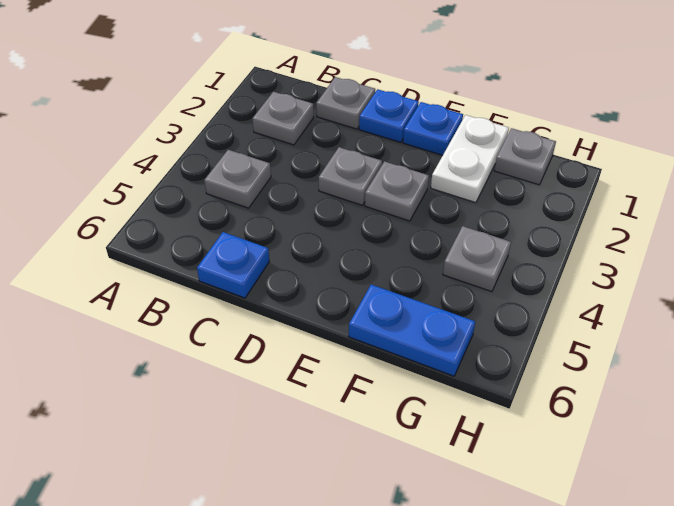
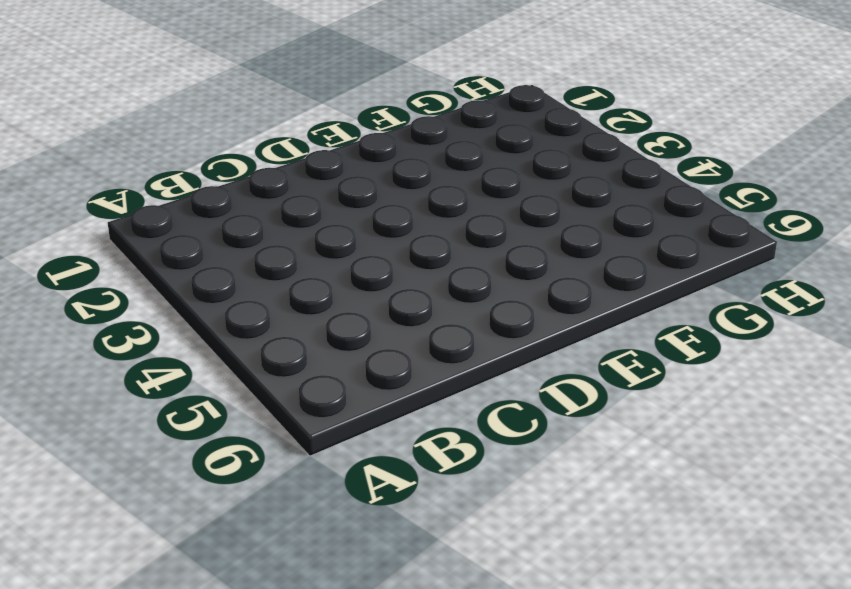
none -> grey plate B2 level 1
none -> grey plate B4 level 1
none -> grey plate C1 level 1

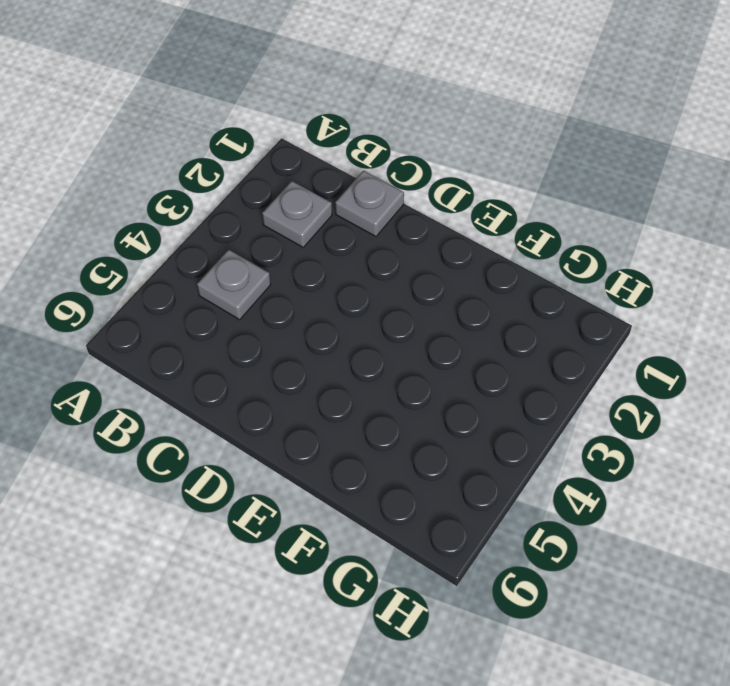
none -> blue plate C6 level 1
none -> blue plate D1 level 1
none -> grey plate D3 level 1

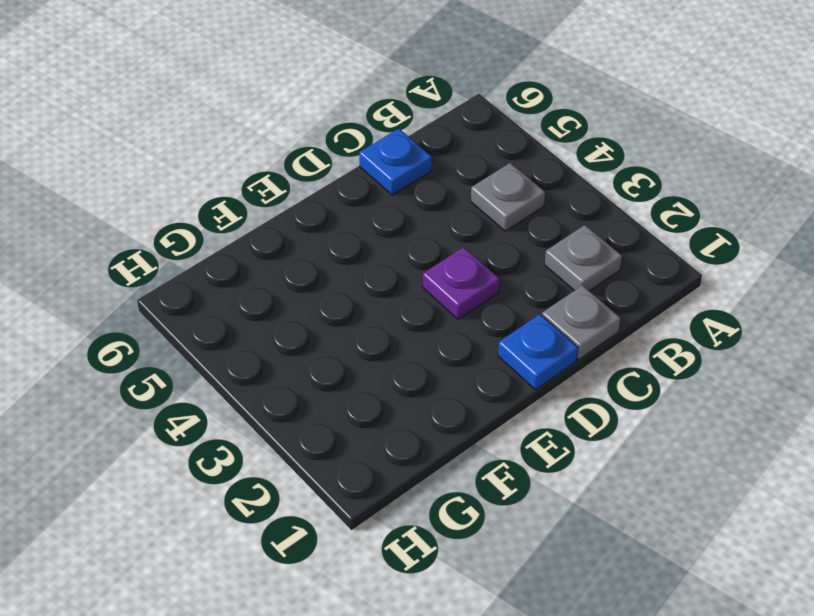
purple plate D3 level 1 -> grey plate D3 level 1
none -> blue plate E1 level 1
none -> grey plate E3 level 1
none -> white plate F1:F2 level 1

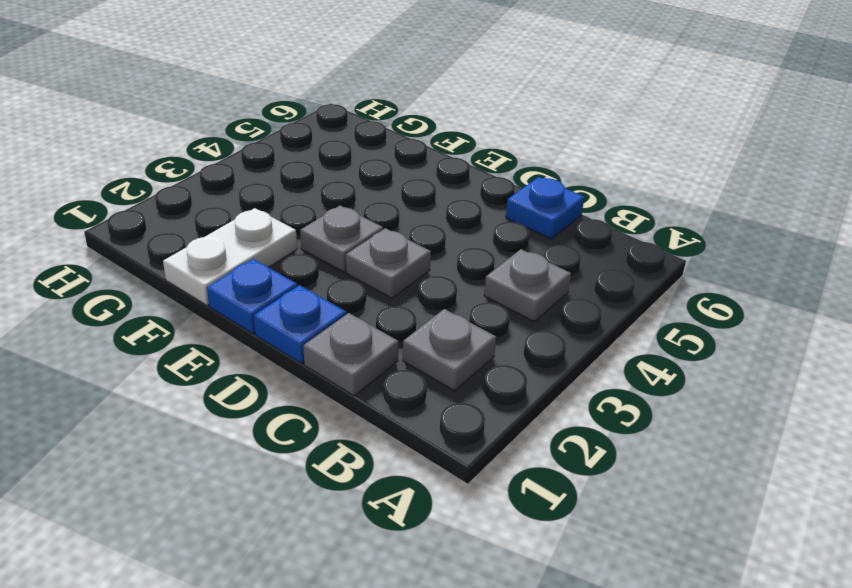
none -> blue plate F6:G6 level 1
none -> grey plate G1 level 1
none -> grey plate G4 level 1

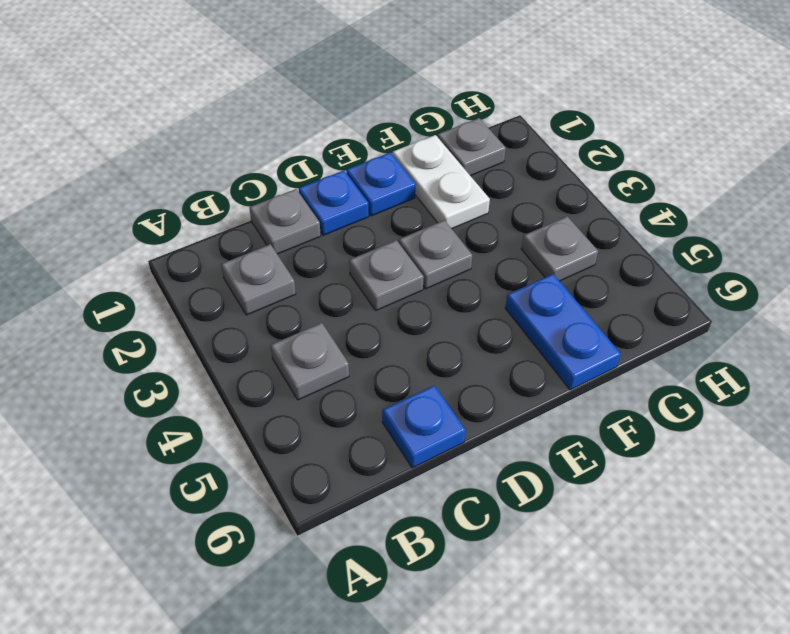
blue plate F5:F6 level 1 -> blue plate F6:G6 level 1

